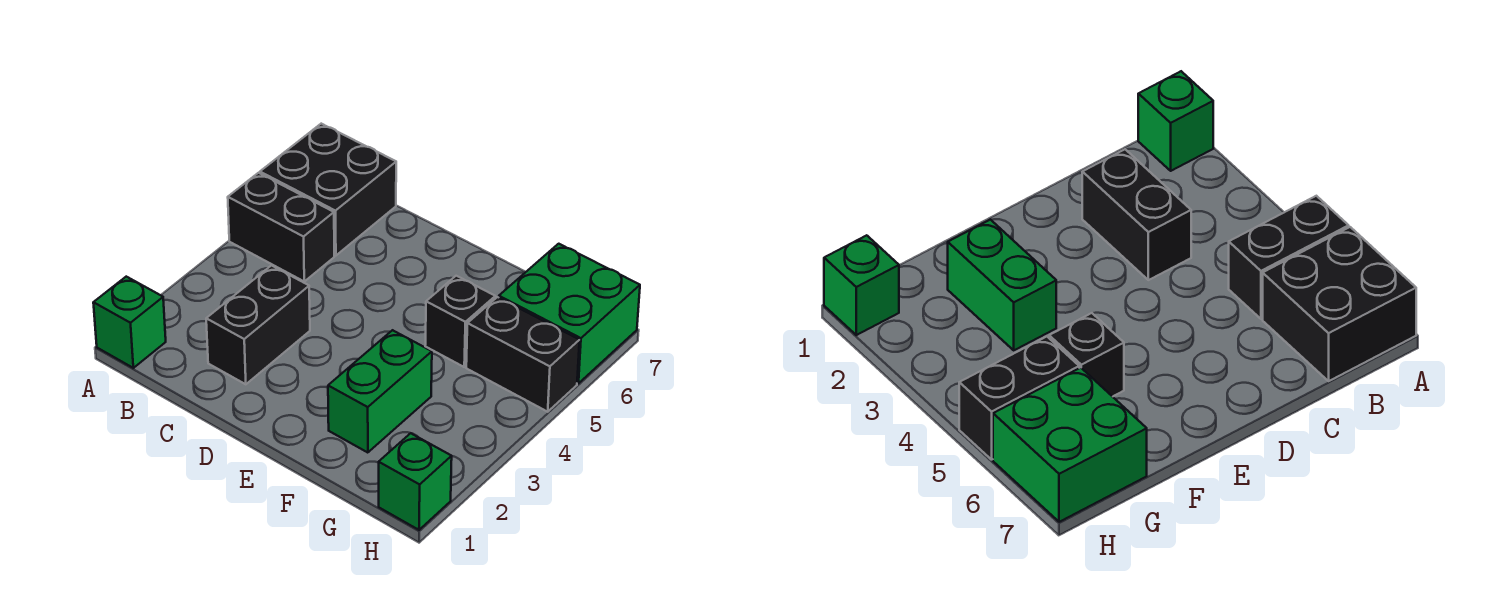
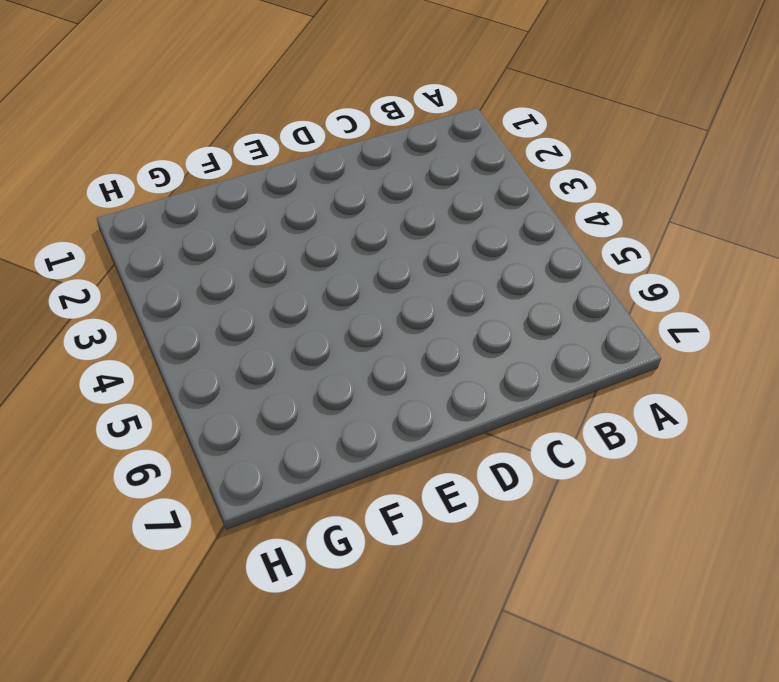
none -> green brick A1 level 1
none -> black brick A5:B5 level 1

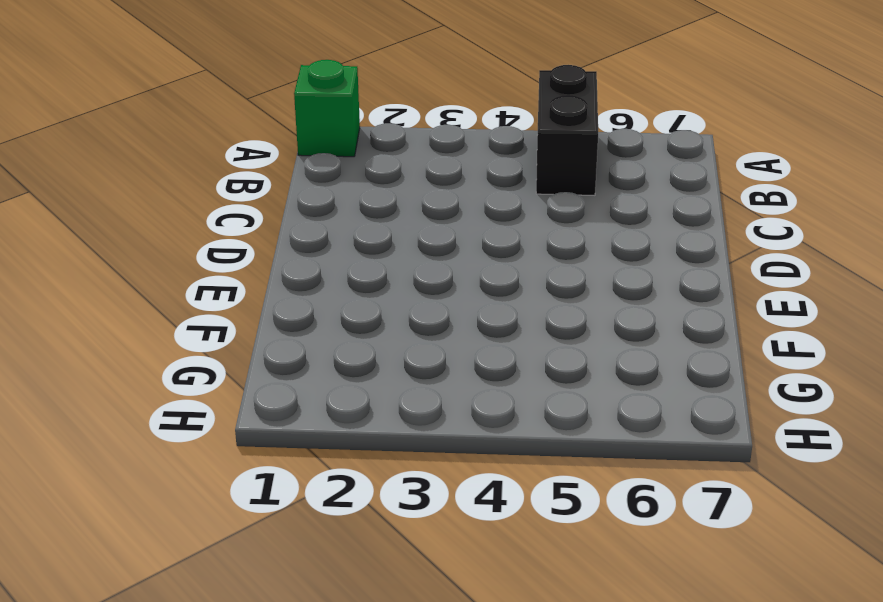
none -> black brick A6:B7 level 1
none -> black brick C2:C3 level 1

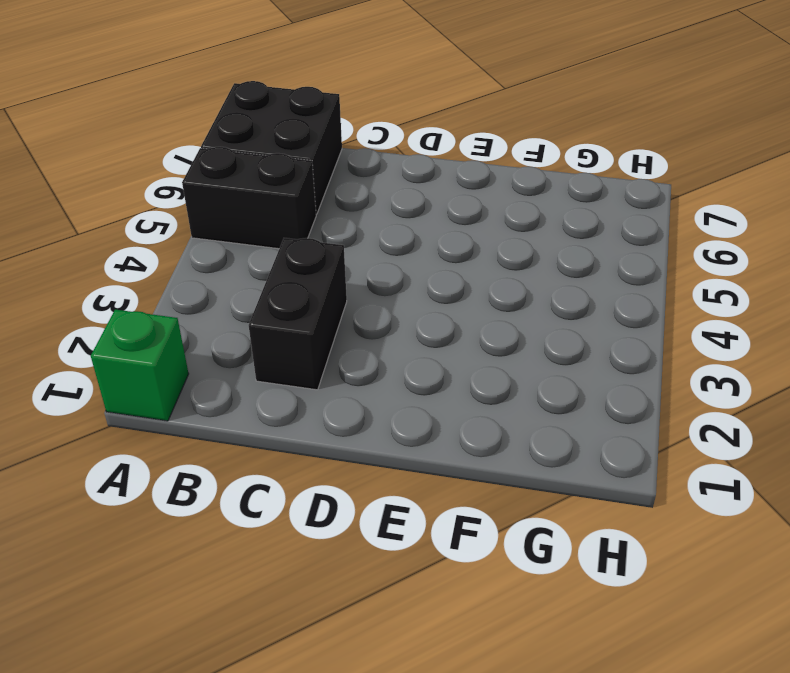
none -> green brick F2:F3 level 1
none -> black brick F5 level 1

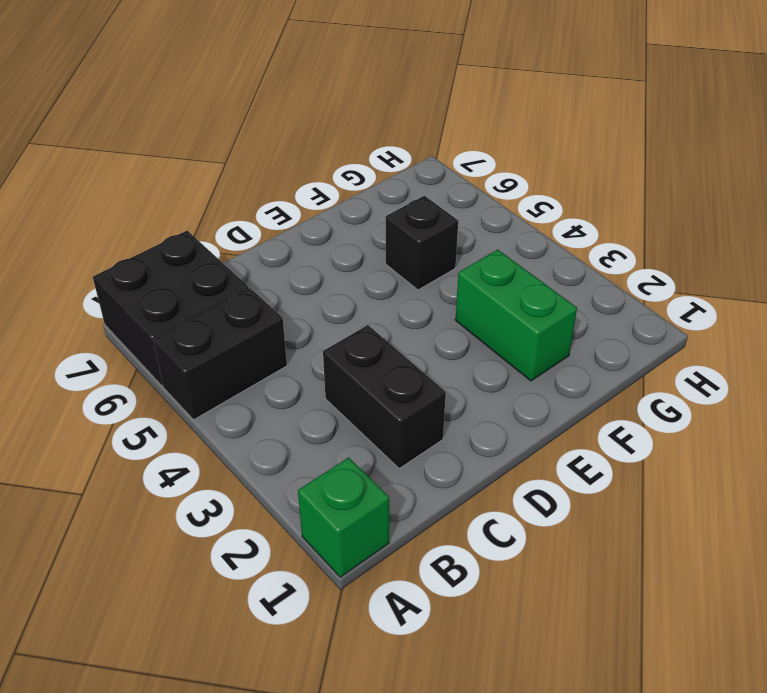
none -> black brick G5:H5 level 1
none -> green brick G6:H7 level 1

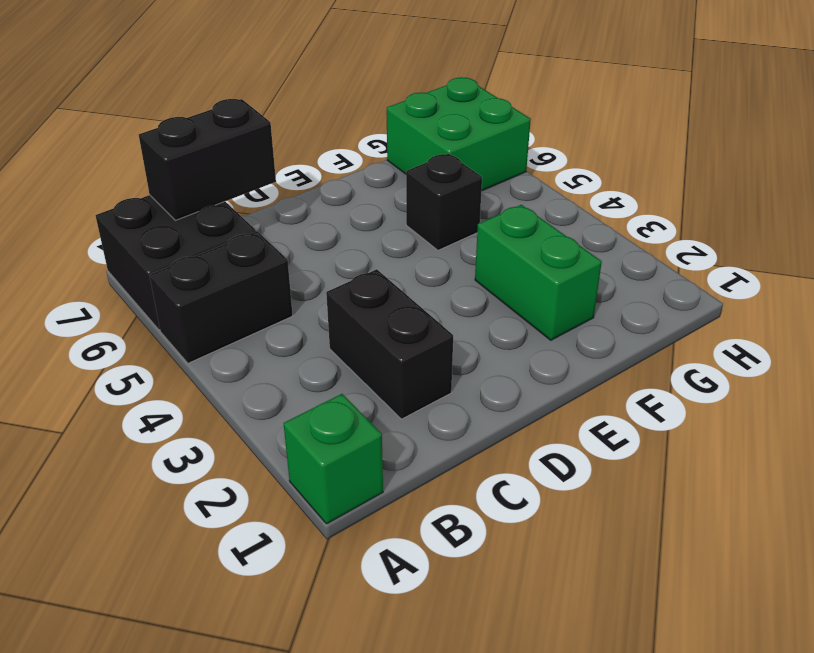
black brick B7:C7 level 2 -> black brick G5:H5 level 1
none -> green brick H1 level 1

